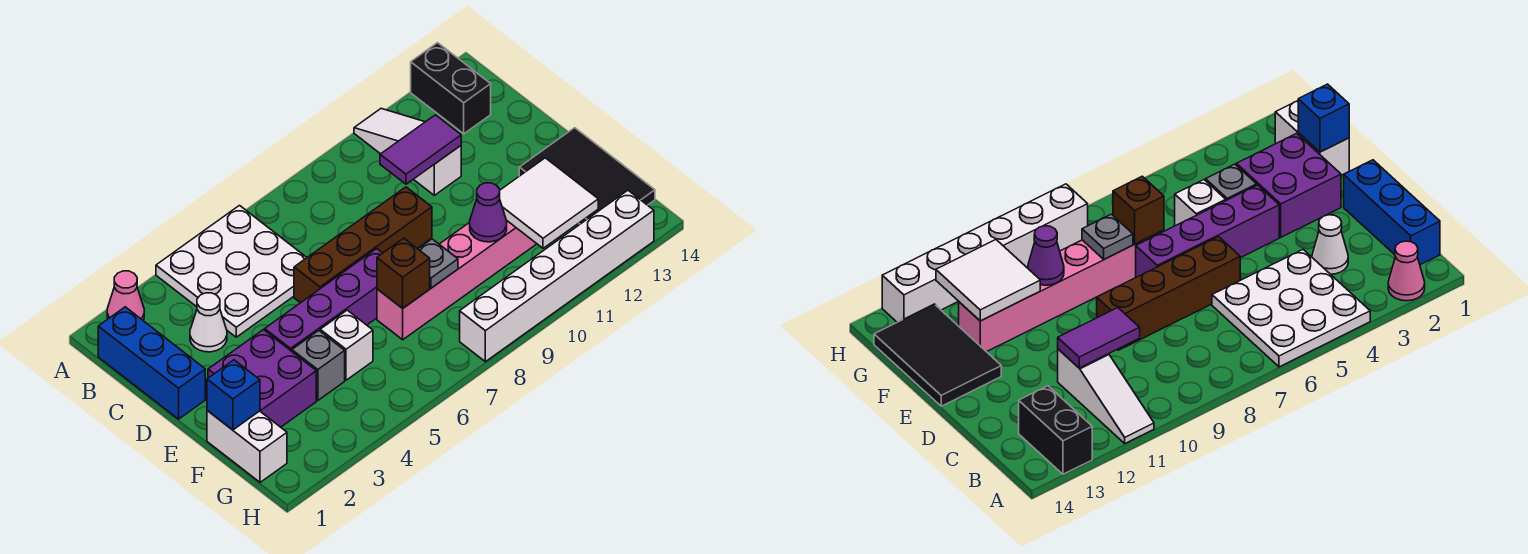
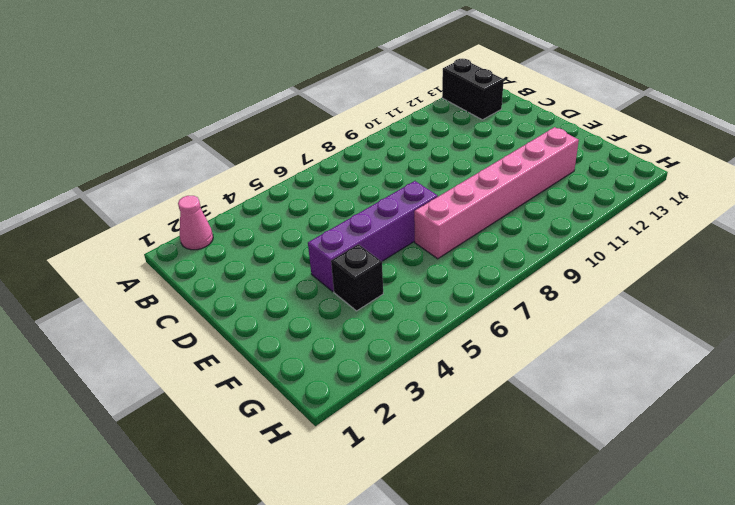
black brick F4 level 1 -> grey brick F4 level 1
none -> white plate A4:C6 level 1
none -> white slope A11:C11 level 1 top C
none -> blue brick B1:D1 level 1

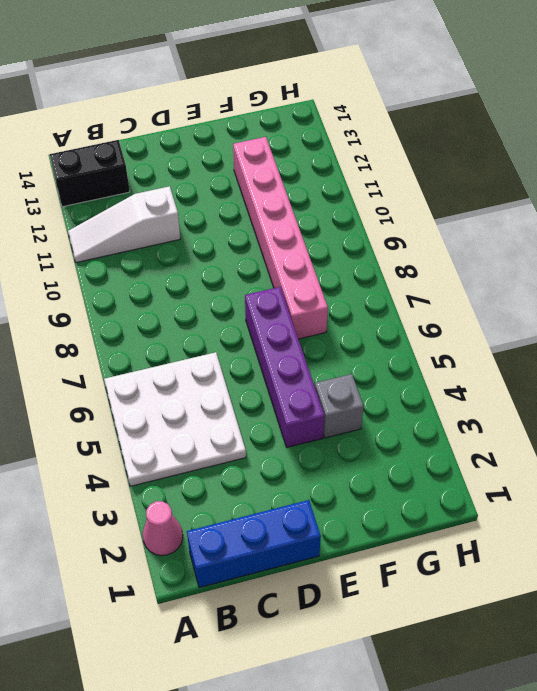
none -> white cone C3 level 1
none -> brown brick D6:D9 level 1
none -> purple brick E2:F3 level 1

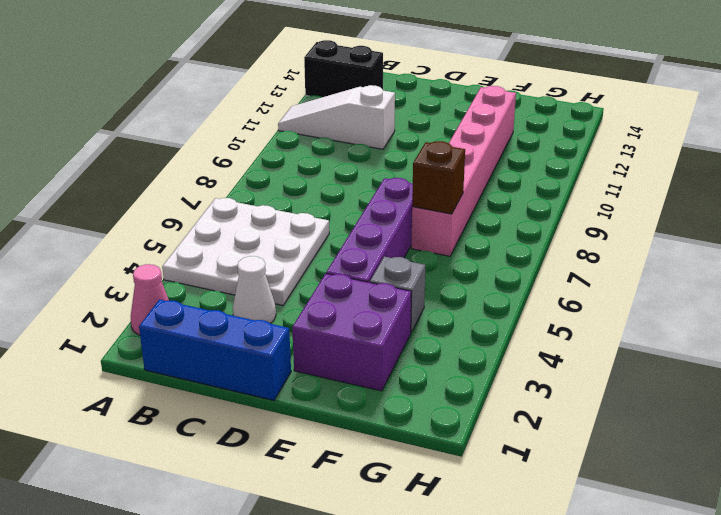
none -> brown brick D6:D9 level 1
none -> black tile E13:G14 level 1
none -> white brick F1:G1 level 1

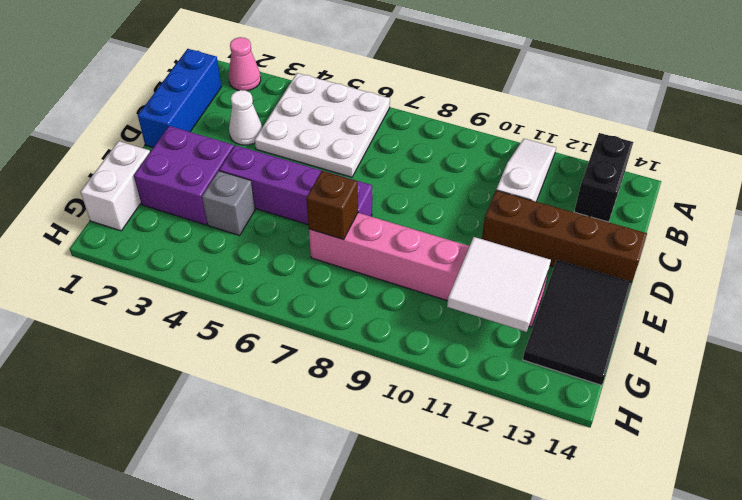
brown brick D11:D14 level 1 -> brown brick D6:D9 level 1
none -> white brick F5 level 1
none -> white brick H8:H13 level 1
none -> purple tile C10:C11 level 2

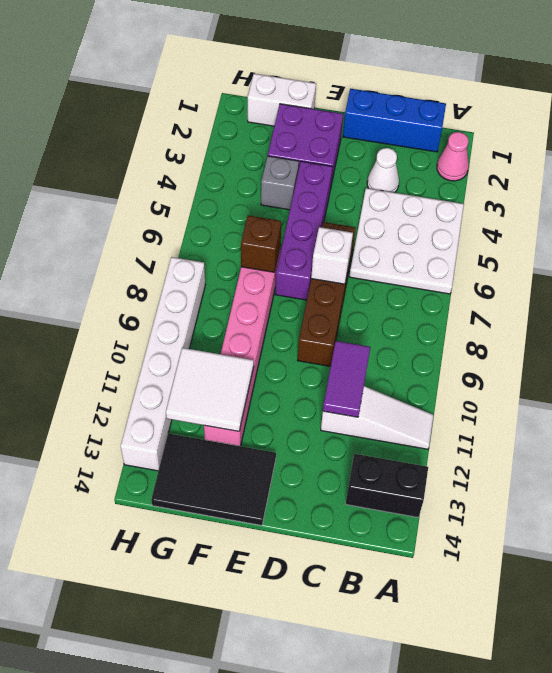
white brick D7 level 2 -> white brick F5 level 1
none -> blue brick F1 level 2
none -> grey plate F8 level 2
none -> purple cone F10 level 2

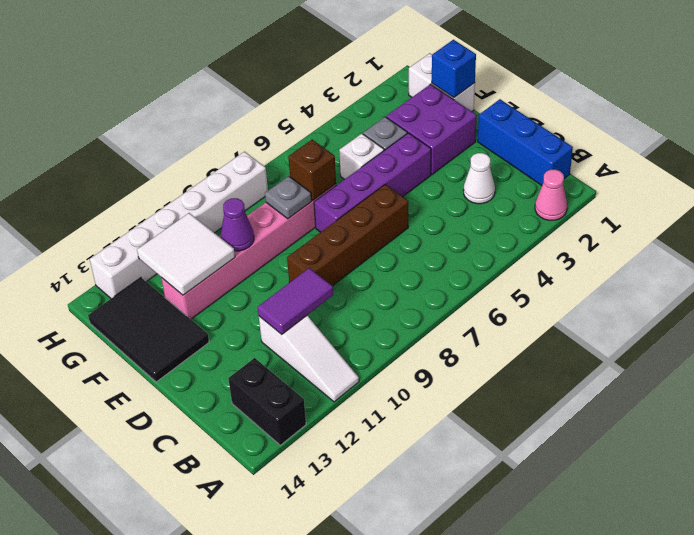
none -> white plate A4:C6 level 1

